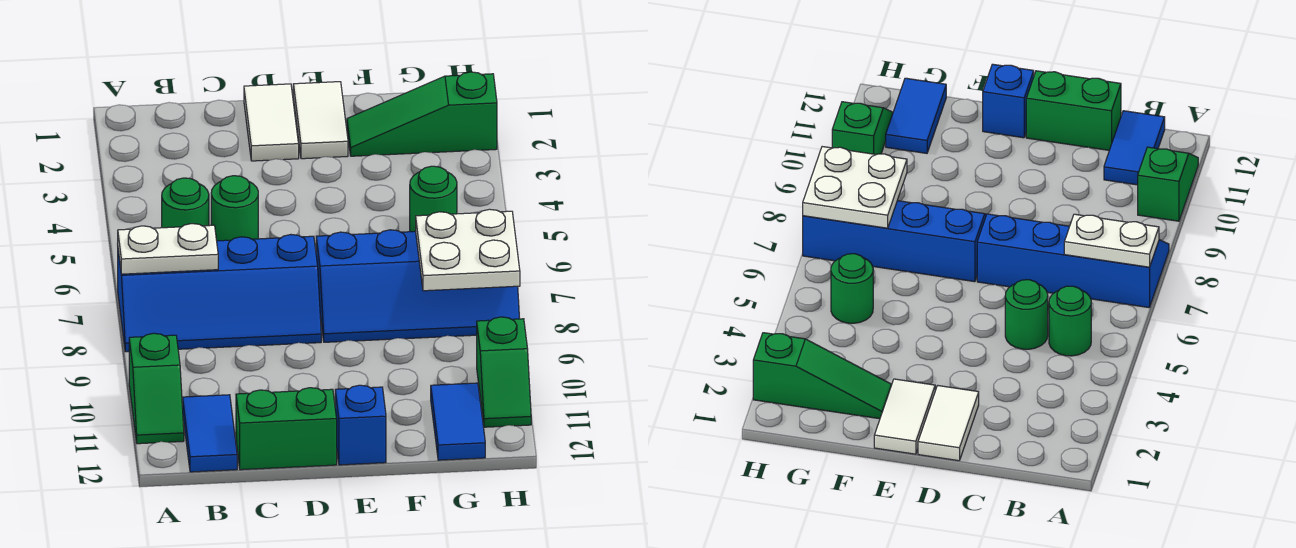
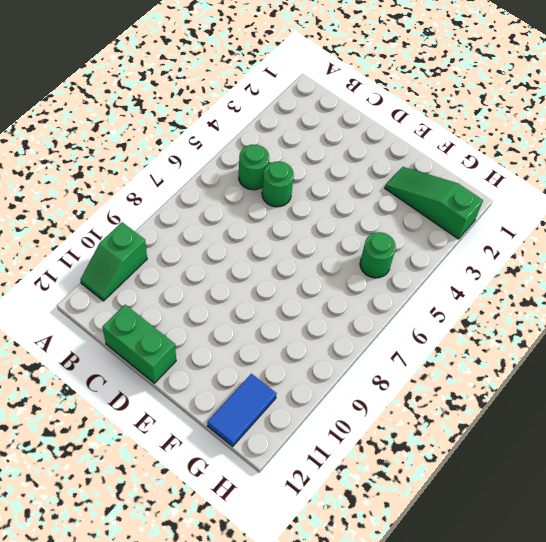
none -> blue slope A7:D8 level 1 top 7
none -> blue tile B11:B12 level 1
none -> white tile D1:D2 level 1

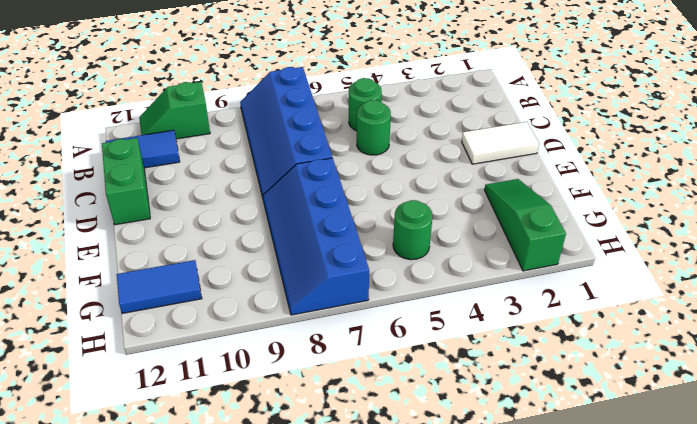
none -> white tile E1:E2 level 1
none -> blue brick E12 level 1
none -> green slope H10:H11 level 1 top 10

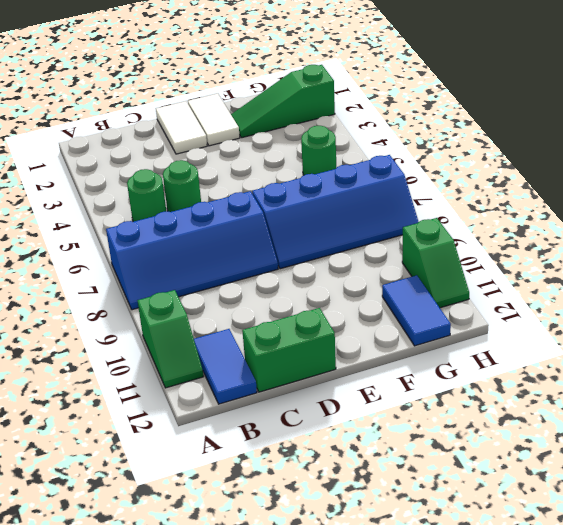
none -> blue brick E12 level 1
none -> white plate A7:B7 level 2
none -> white plate G7:H8 level 2

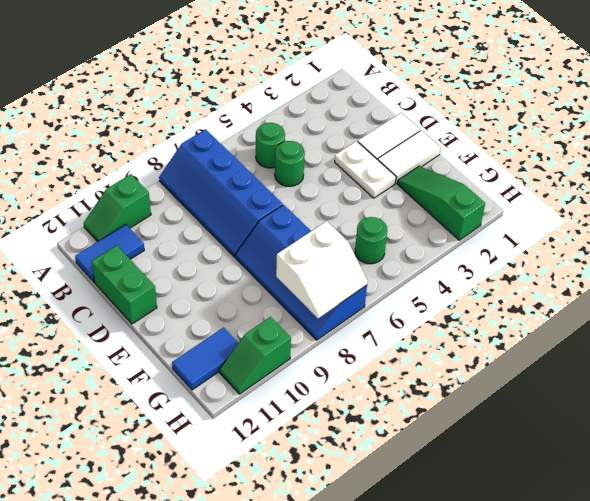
white plate D3:E3 level 1 -> white plate A7:B7 level 2
white slope G7:H8 level 2 top G -> white plate G7:H8 level 2
none -> blue brick E12 level 1

